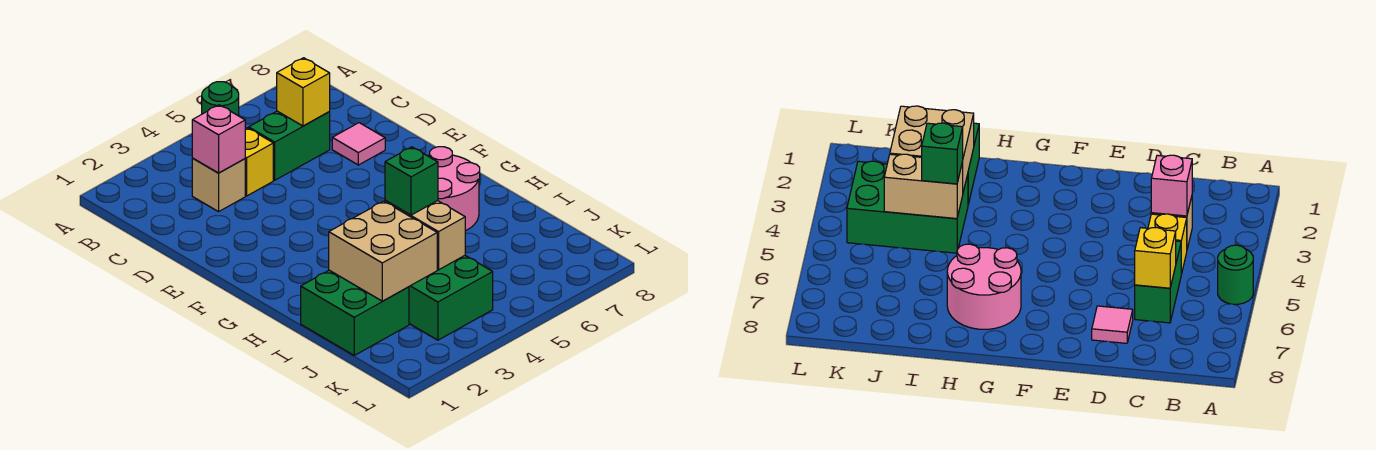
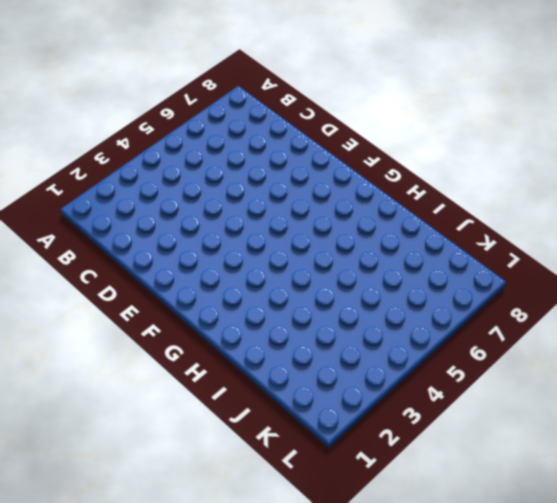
none -> green round brick A5 level 1
none -> tan brick C3 level 1
none -> yellow brick C4 level 1

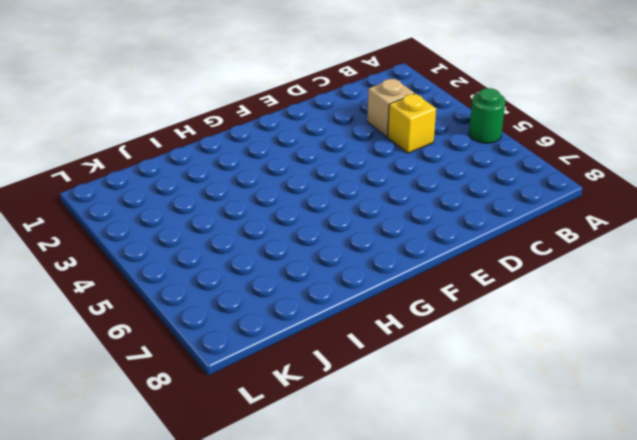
none -> green brick C5:C6 level 1
none -> pink tile D7 level 1
none -> pink round brick G6:H7 level 1

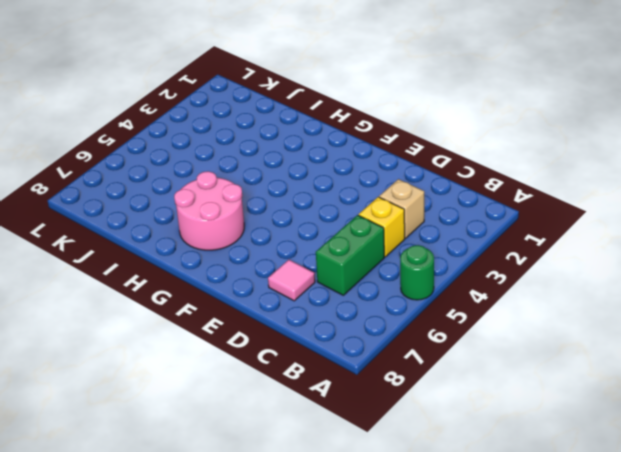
none -> green brick I1:J2 level 1
none -> green brick I3:K4 level 1
none -> pink brick C3 level 2

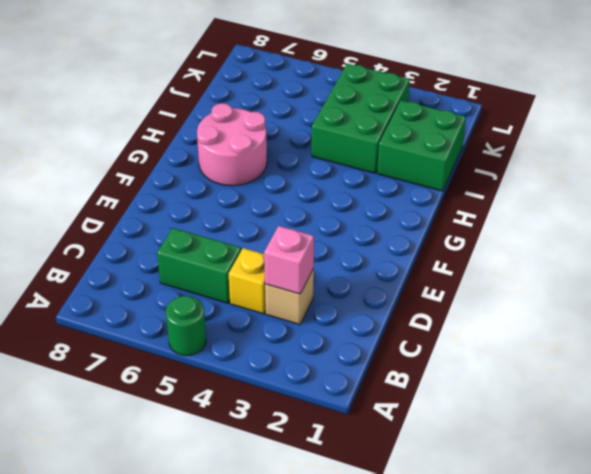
none -> pink tile D7 level 1
none -> yellow brick C6 level 2
none -> tan brick I2:J3 level 2

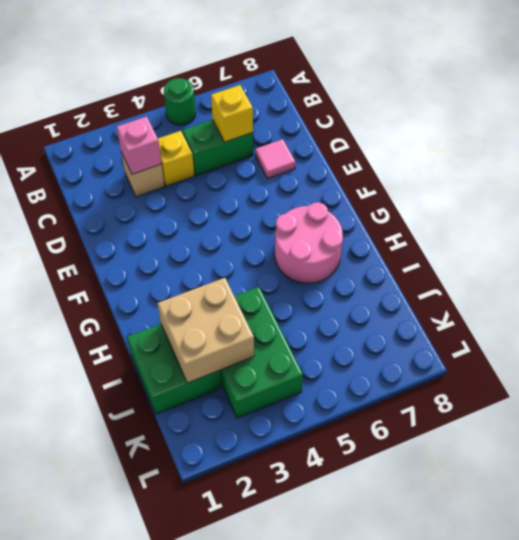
none -> tan brick I4:J4 level 2
none -> green brick I4 level 3

